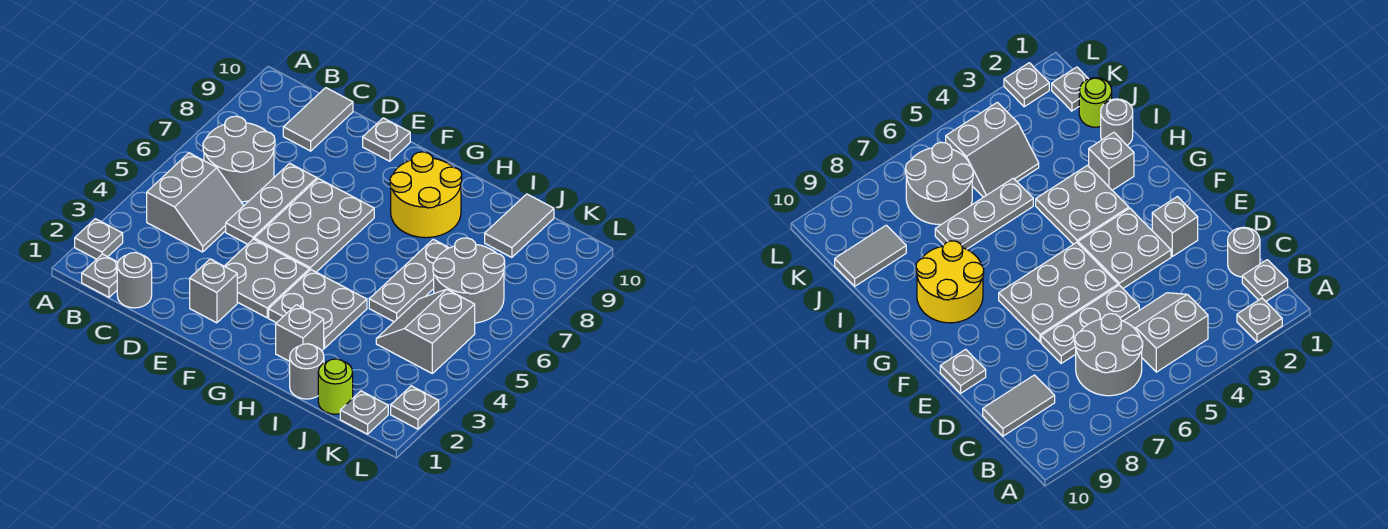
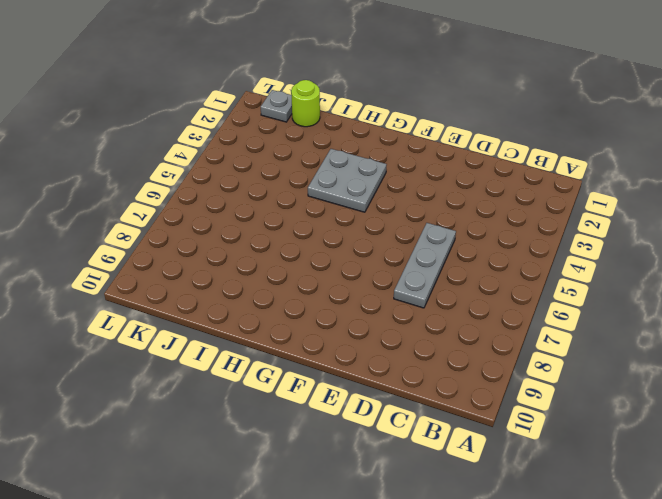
none -> grey plate A2 level 1
none -> grey plate B1 level 1
none -> grey slope B4:C5 level 1 top B

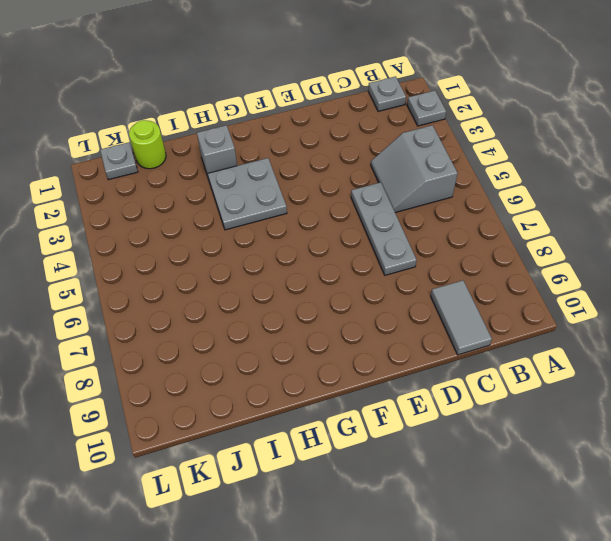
none -> grey round brick B6:C7 level 1
none -> grey round brick C1 level 1
none -> grey brick E2 level 1

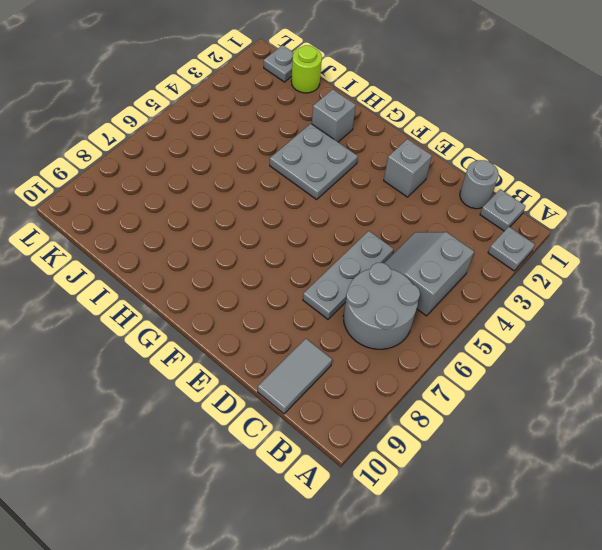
none -> grey plate E3:F4 level 1
none -> grey plate E5:F7 level 1
none -> grey plate E10 level 1

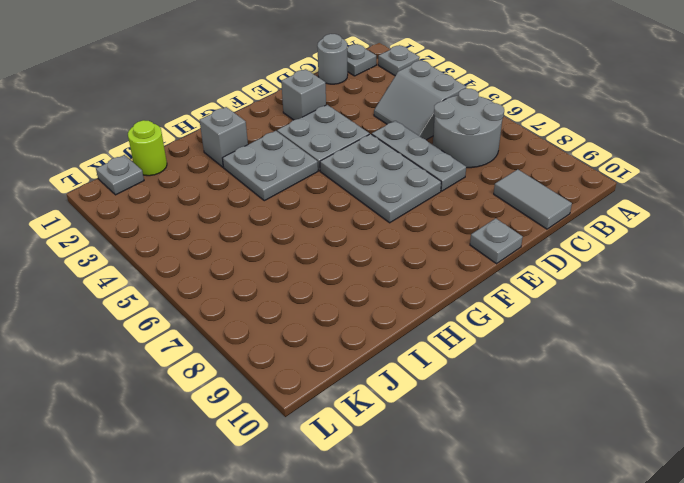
none -> yellow round brick G8:H9 level 1
none -> grey round brick I1 level 1
none -> grey plate I5:I7 level 1

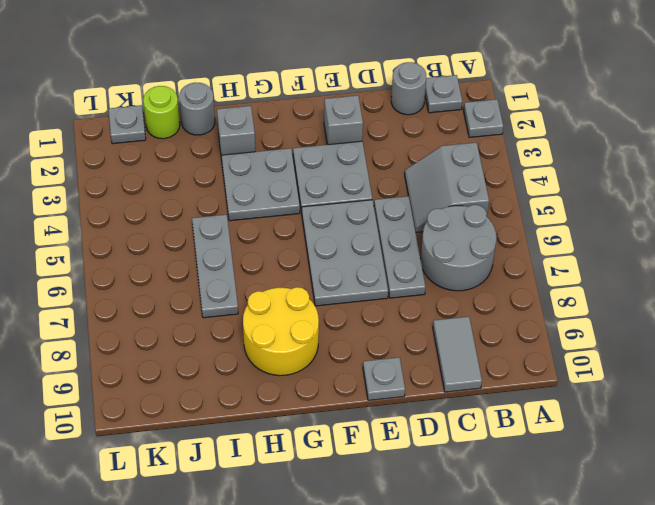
none -> grey slope J4:K5 level 1 top K
none -> grey round brick J6:K7 level 1
none -> grey tile J9:J10 level 1

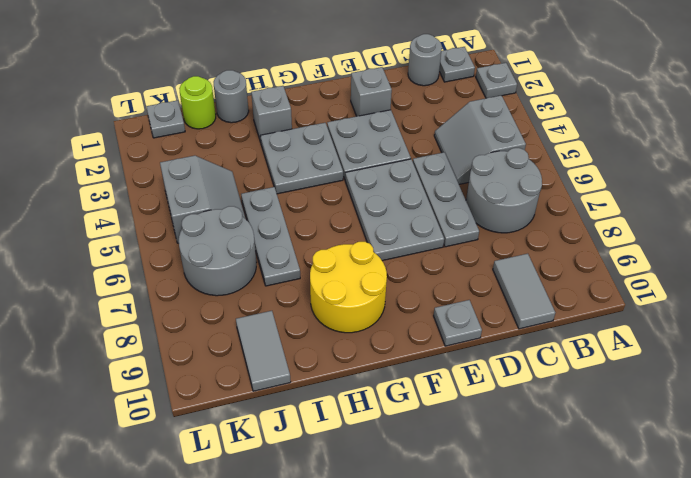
none -> grey plate L2 level 1

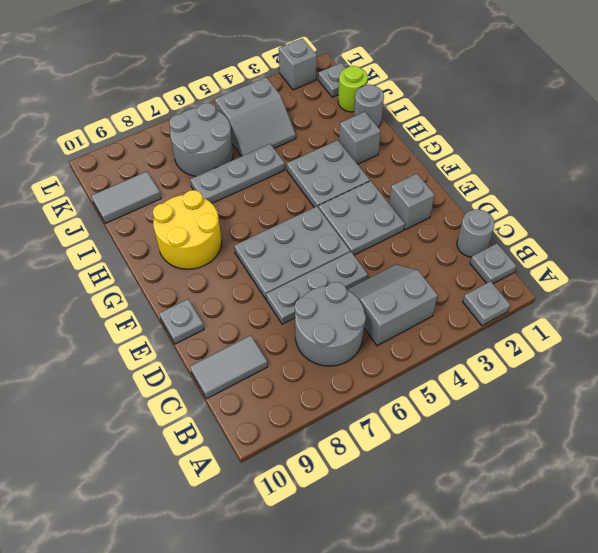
grey brick L2 level 1 -> grey plate L2 level 1

